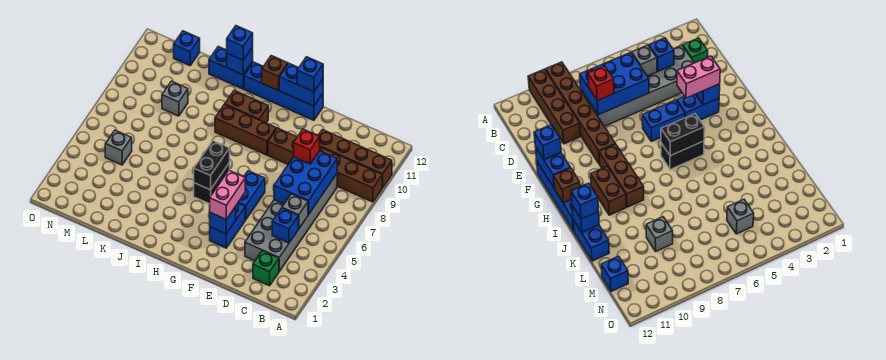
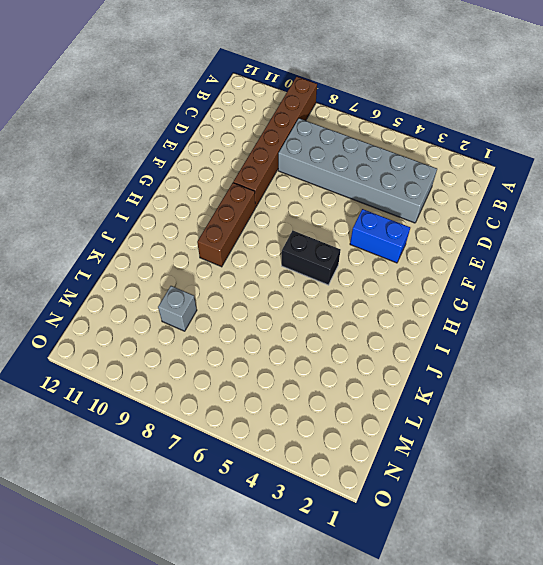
none -> brown brick A10:D10 level 1
none -> green brick C2 level 1
none -> blue brick F5:F6 level 1

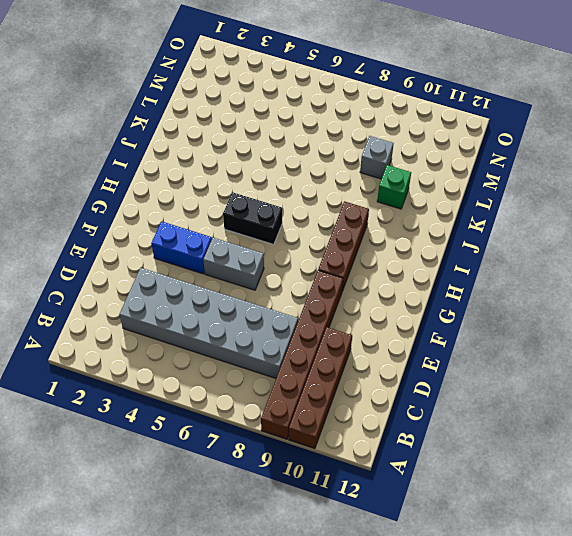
grey brick F5:F6 level 1 -> blue brick F5:F6 level 1
green brick K10 level 1 -> green brick C2 level 1
none -> blue brick F12:I12 level 1
none -> brown brick H10:I10 level 1
none -> blue brick J12:K12 level 1

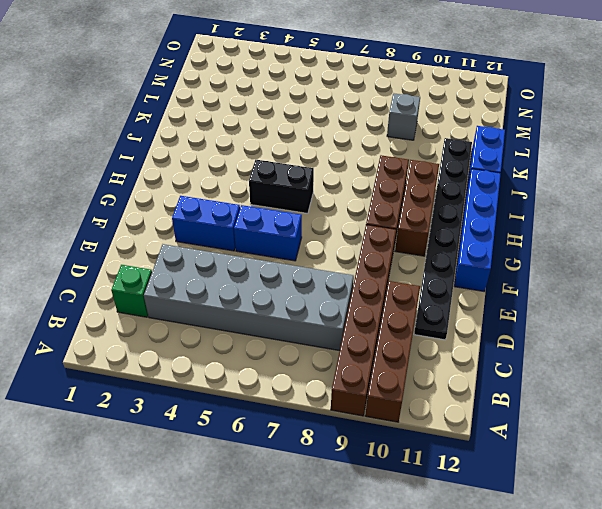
black plate D11:K11 level 1 -> none
brown brick G10:I10 level 1 -> brown brick H10:I10 level 1
none -> grey brick M5 level 1
none -> blue brick M12 level 1
none -> blue brick C4 level 2

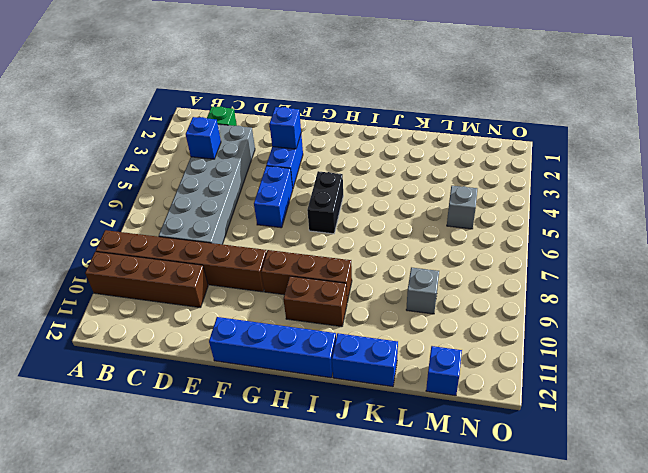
none -> grey brick C5 level 2
none -> blue brick C6:D8 level 2
none -> blue brick F12:G12 level 2

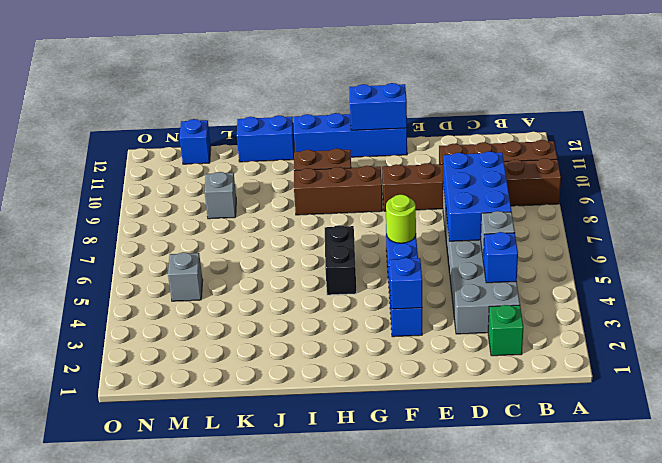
lime round brick F6 level 2 -> none
none -> black brick H5:H6 level 2
none -> brown brick H12 level 2
none -> blue brick J12 level 2

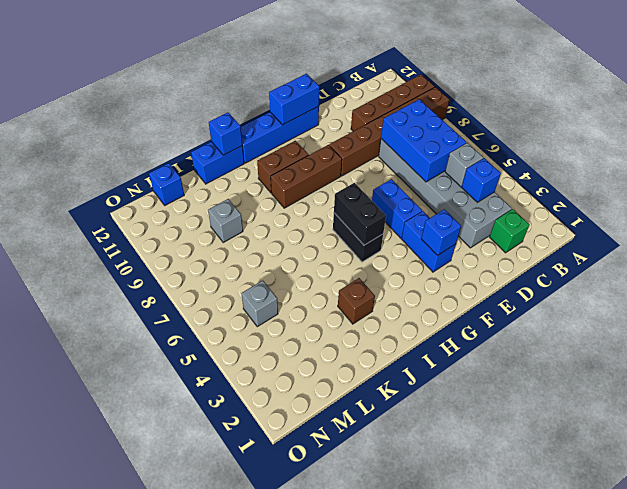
brown brick J3 level 1 -> brown brick H12 level 2
none -> red brick D8 level 3
none -> pink brick F3:F4 level 3
none -> blue brick F12 level 3

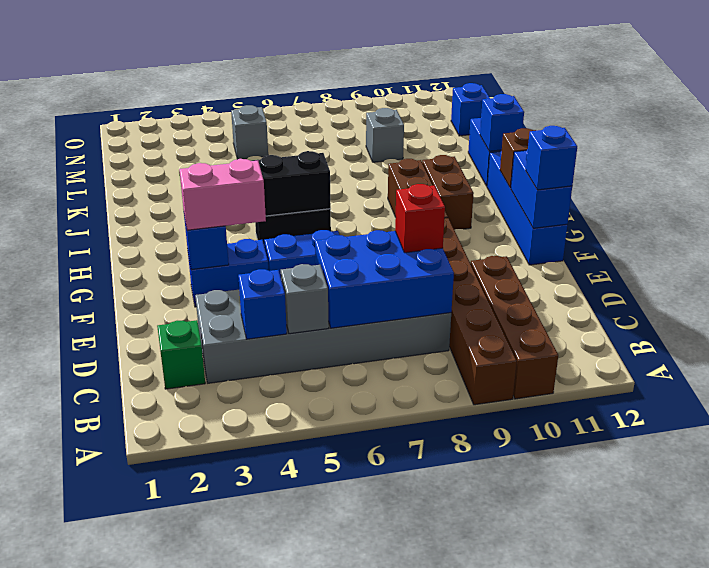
none -> blue brick J12 level 3

